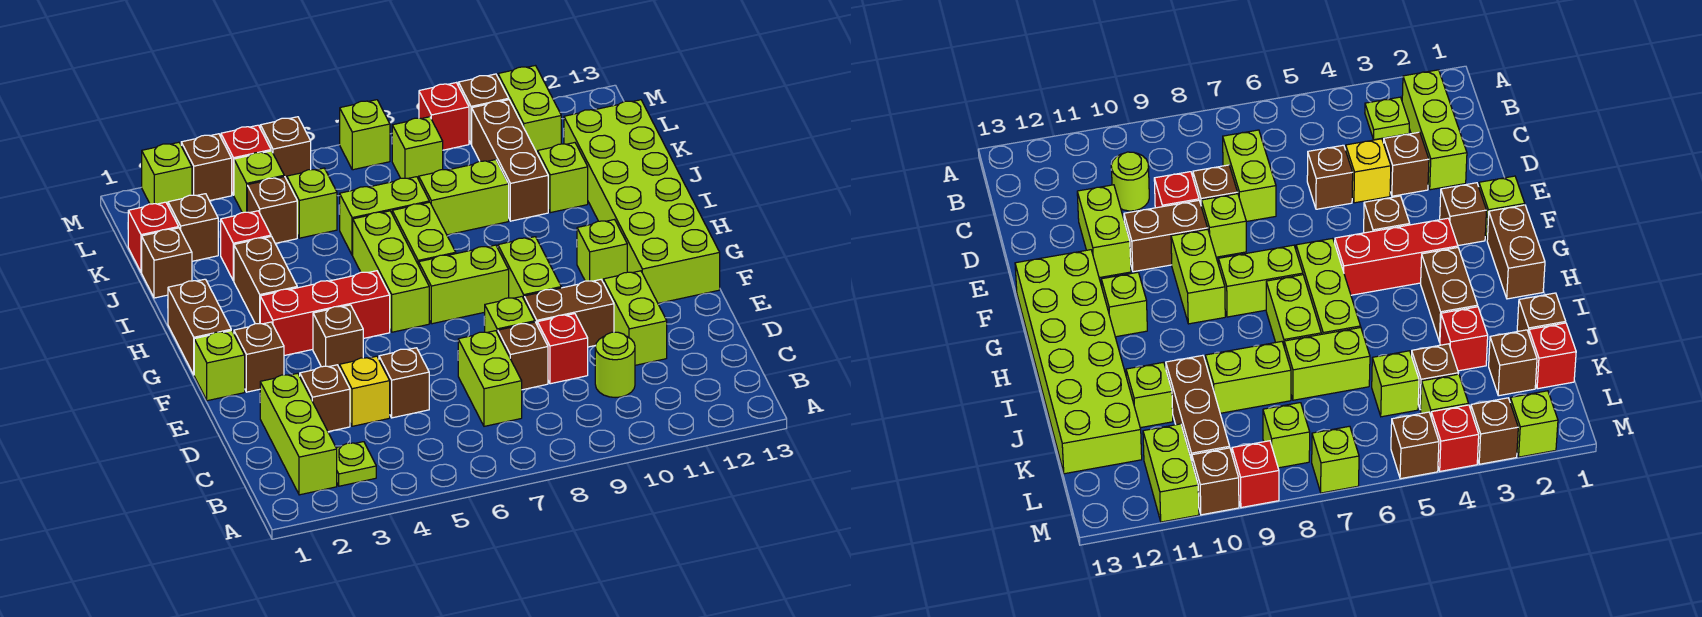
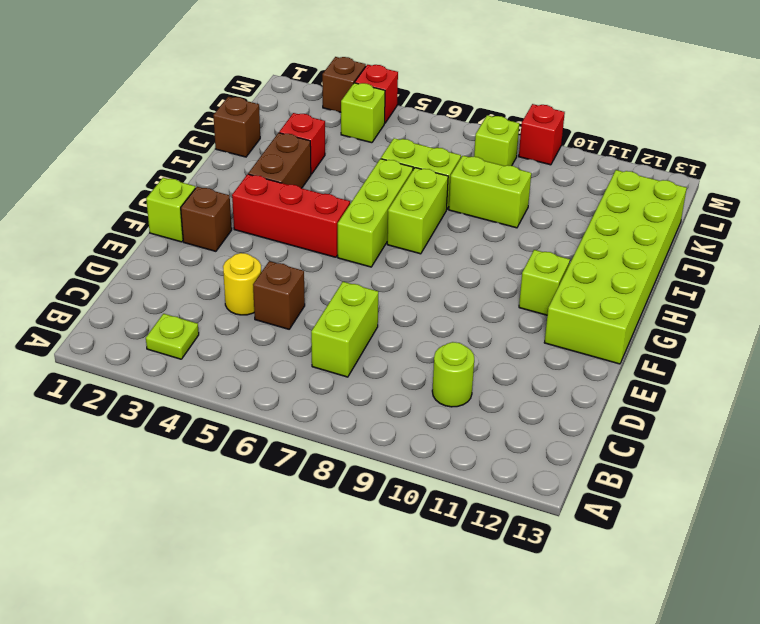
yellow round brick D4 level 1 -> yellow brick D4 level 1
none -> lime brick B2:D2 level 1
none -> brown brick D3 level 1
none -> brown brick D8 level 1
none -> red brick D9 level 1

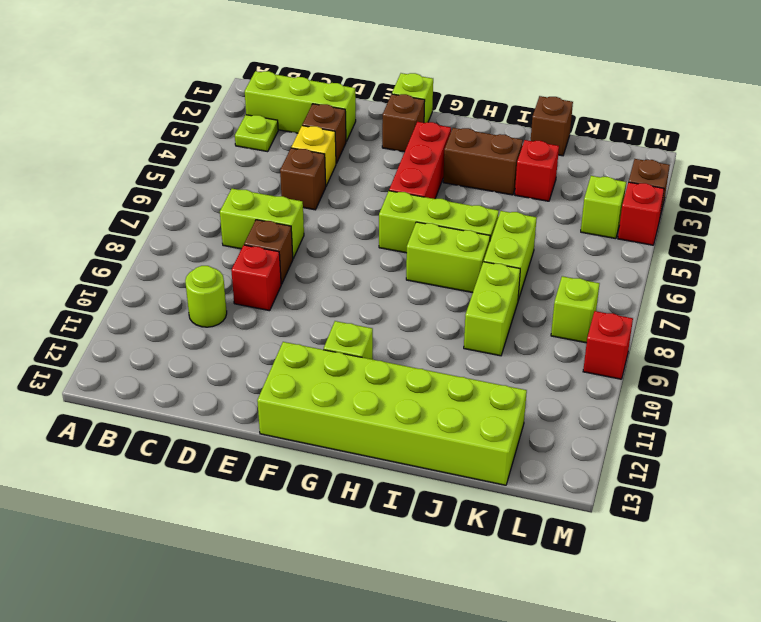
none -> lime brick D11:E11 level 1
none -> lime brick E8 level 1
none -> brown brick E9:E10 level 1
none -> brown brick F4 level 1

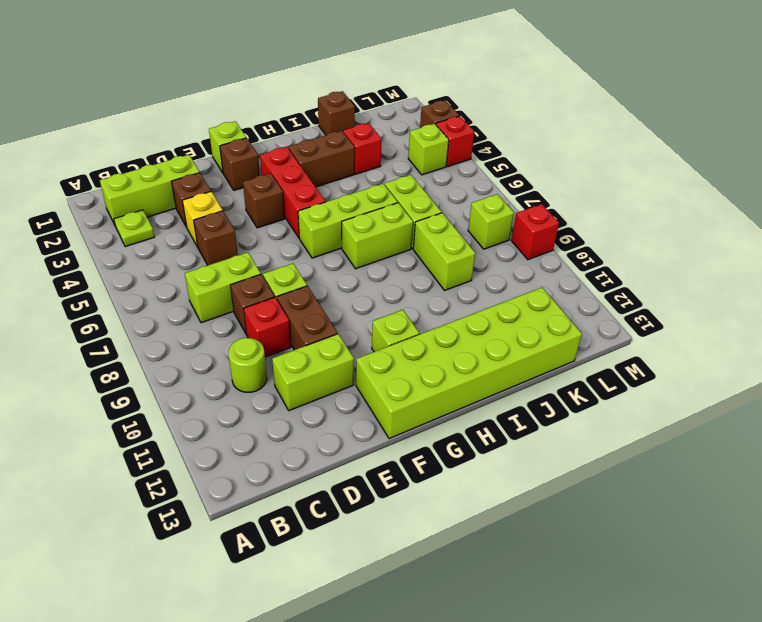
none -> lime brick F9:G9 level 1
none -> brown brick G1:H1 level 1
none -> lime brick G7:G8 level 1
none -> brown brick J10:L10 level 1

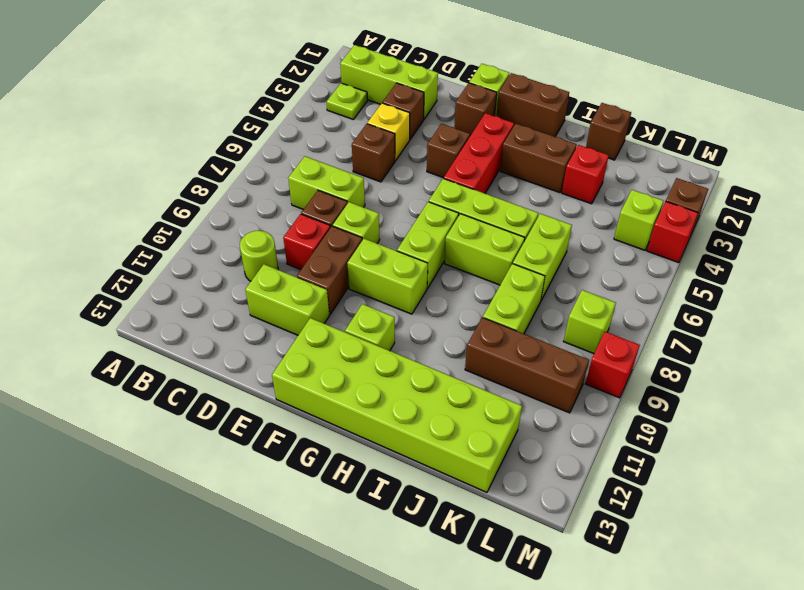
none -> lime brick J11 level 1
none -> red brick K1 level 1
none -> brown brick K2 level 1
none -> brown brick K4 level 1

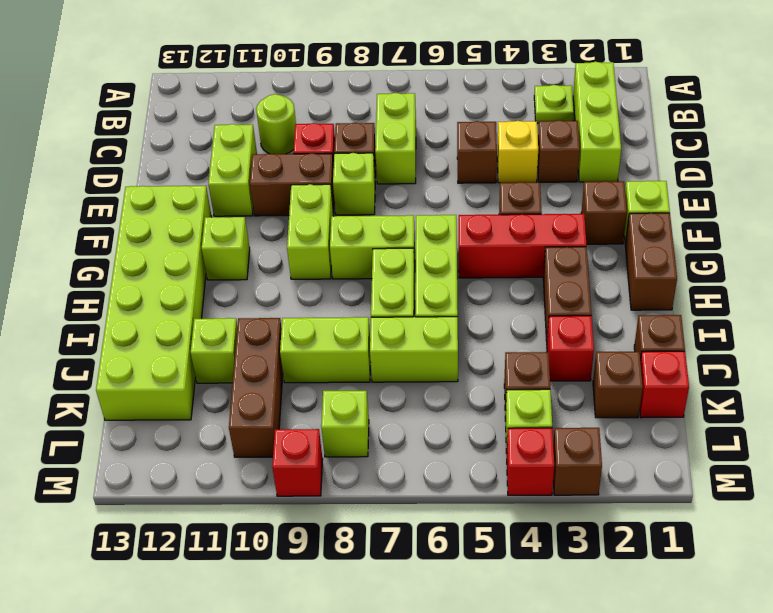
none -> lime brick K5 level 1
none -> lime brick L11:M11 level 1
none -> lime brick M2 level 1
none -> brown brick M5 level 1

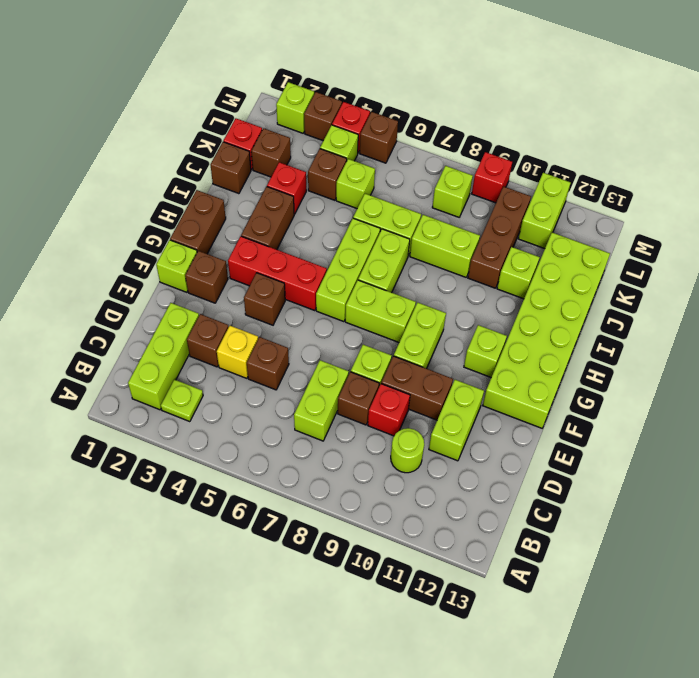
none -> lime brick M7 level 1
none -> brown brick M10 level 1

